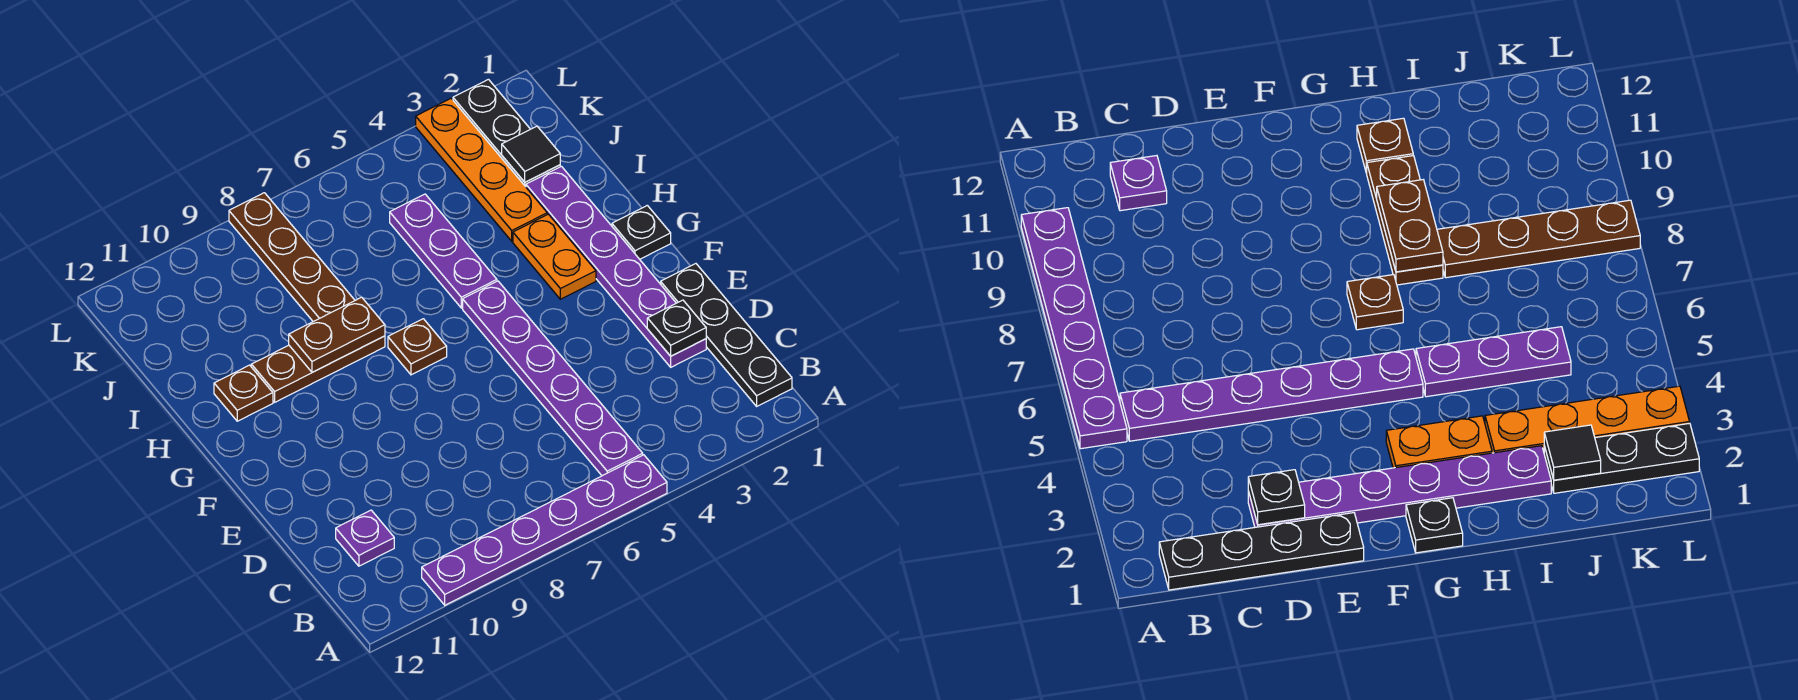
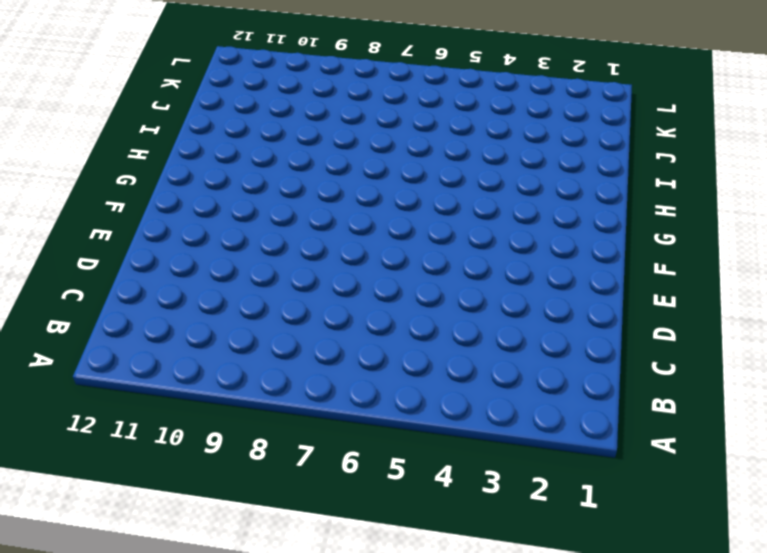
none -> purple plate A5:A10 level 1
none -> black plate B1:E1 level 1
none -> purple plate B5:G5 level 1

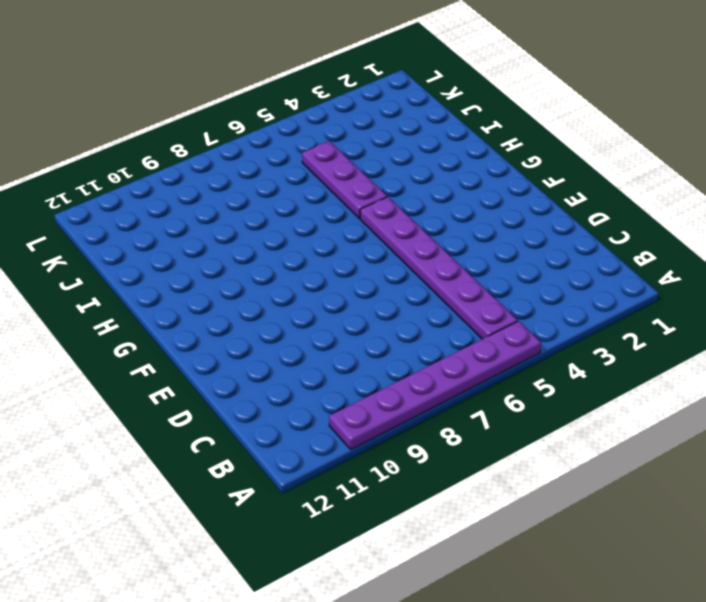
none -> black plate B1:E1 level 1
none -> purple plate C11 level 1
none -> purple plate D2:I2 level 1

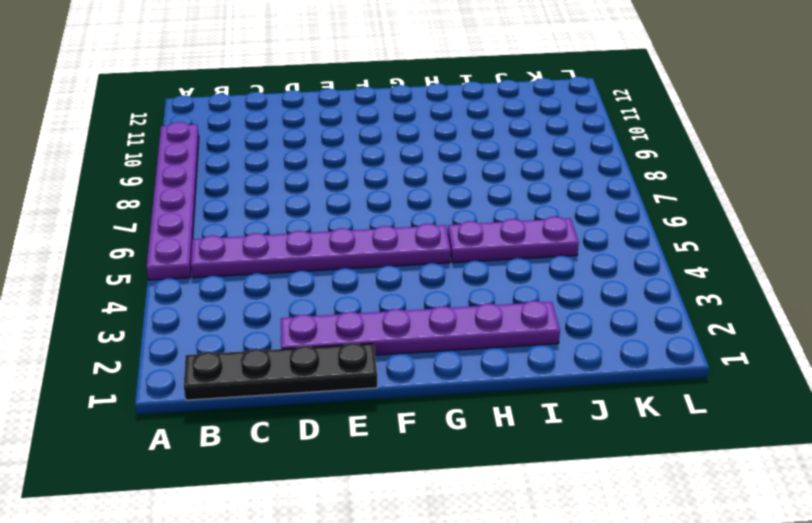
none -> purple plate C11 level 1
none -> black plate G1 level 1
none -> orange plate G3:H3 level 1

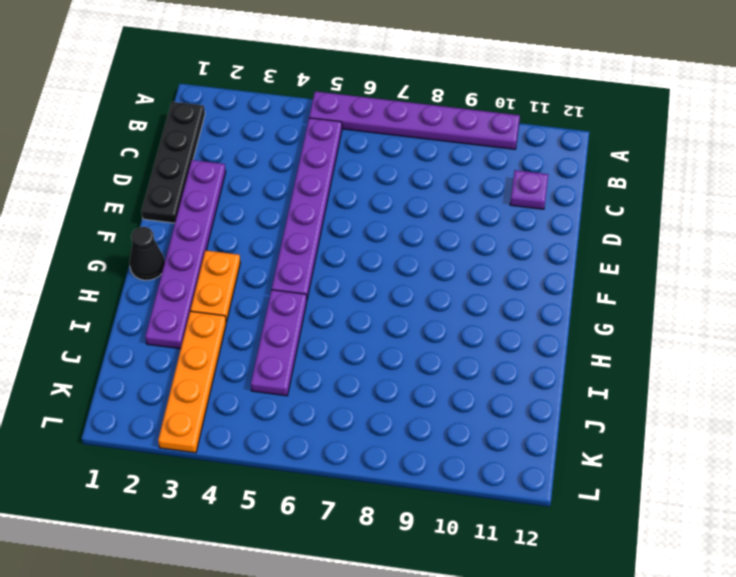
black cone G1 level 1 -> black plate G1 level 1
none -> brown plate G7 level 1
none -> brown plate H8:H10 level 1
none -> brown plate H11 level 1

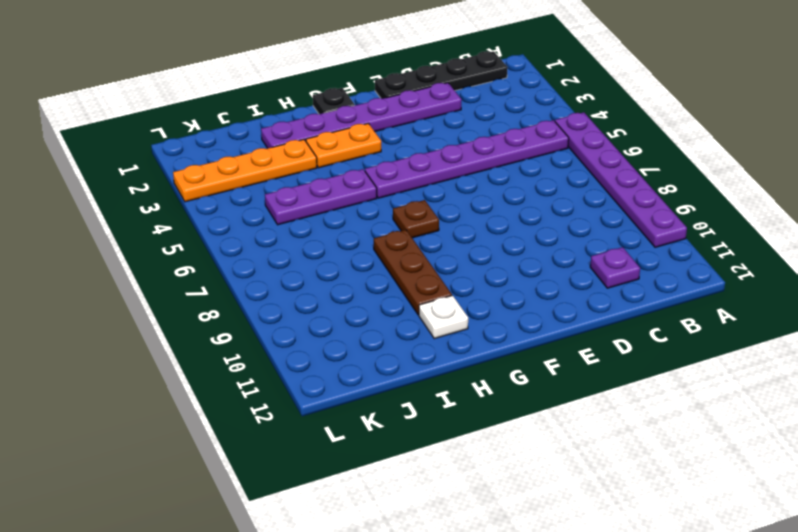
white plate H11 level 1 -> brown plate H11 level 1
none -> brown plate I8:L8 level 1
none -> black plate J2:L2 level 1
none -> black plate D2 level 2

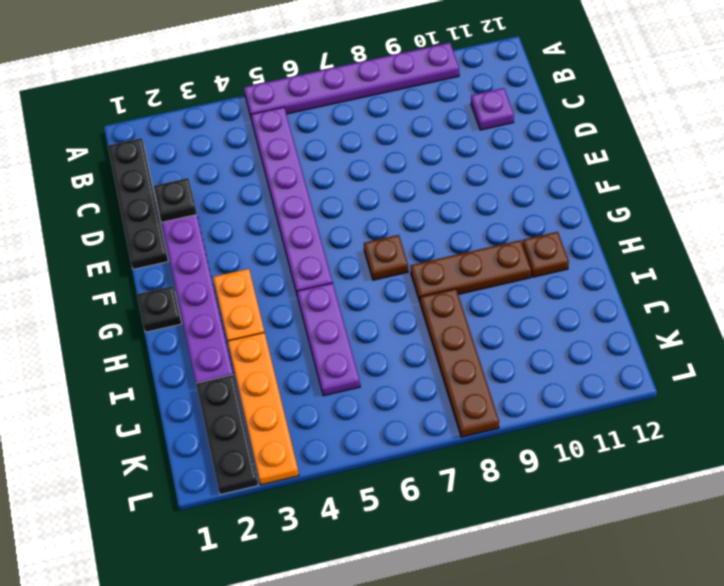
none -> brown plate H8:H9 level 2
none -> black tile J2 level 2

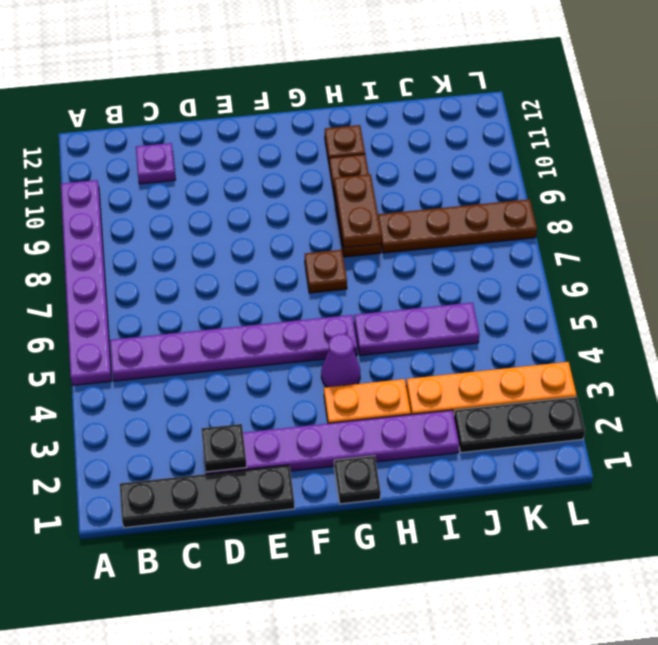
purple cone G4 level 1 -> none
none -> black tile J2 level 2

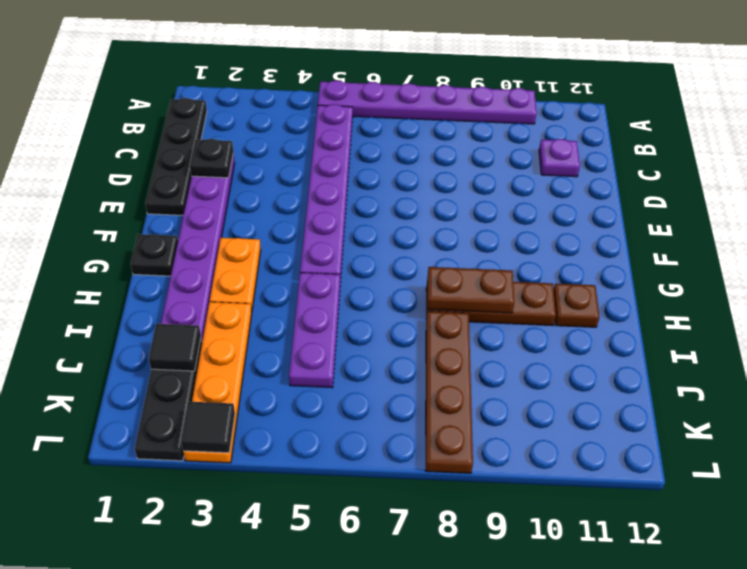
black tile L3 level 2 -> none
none -> brown plate G7 level 1

